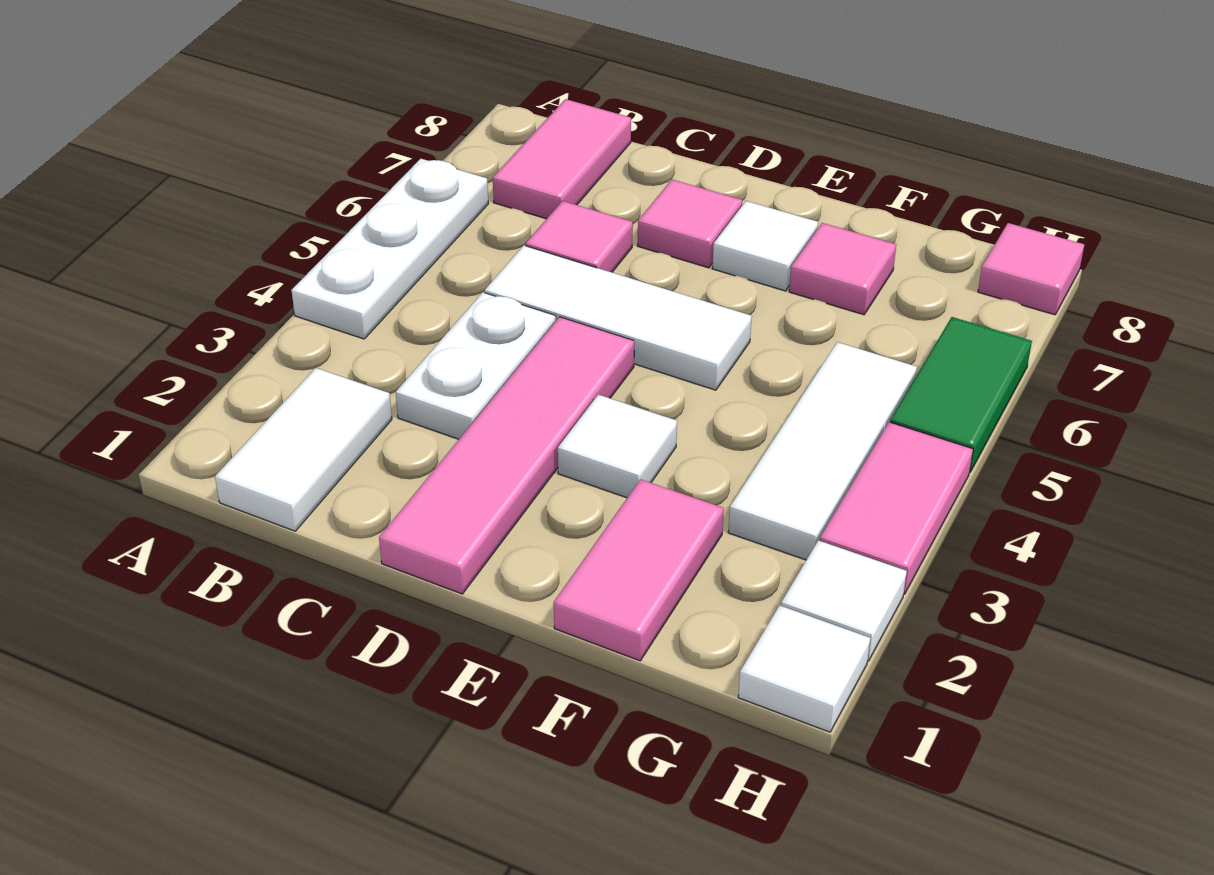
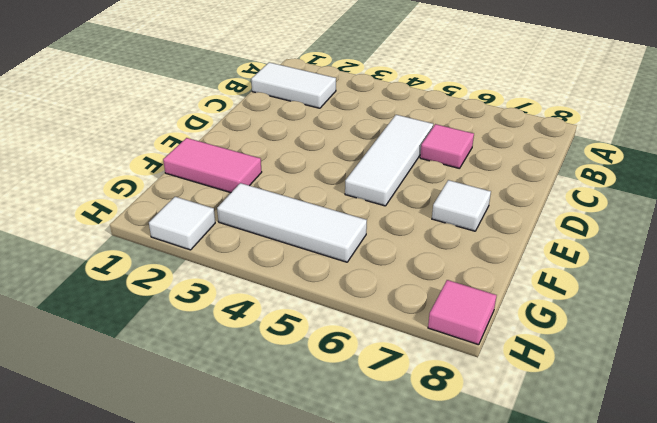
none -> white plate A4:A6 level 1
none -> pink tile B7:B8 level 1
none -> white plate C3:C4 level 1

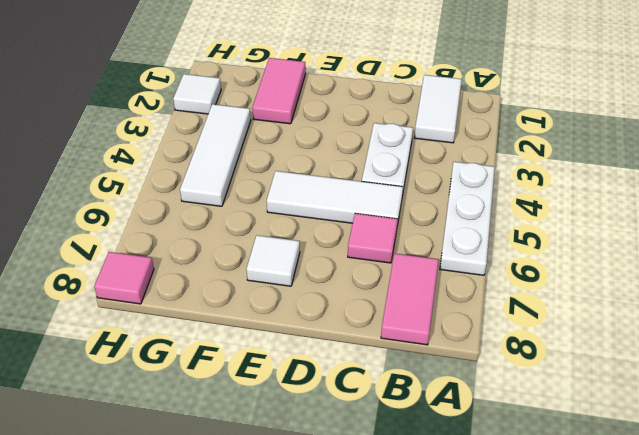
none -> pink tile D1:D4 level 1
none -> pink tile D7 level 1
none -> white tile E3 level 1

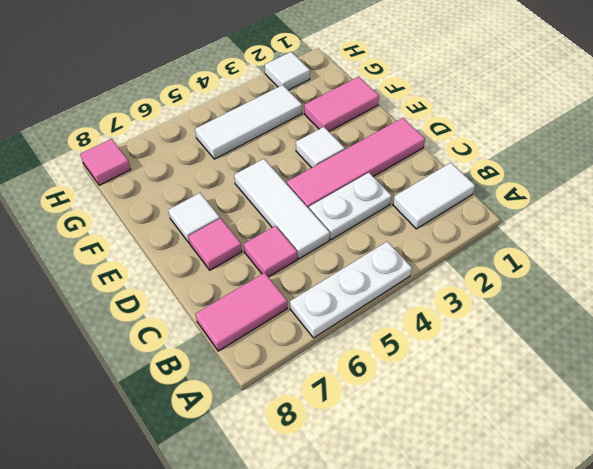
none -> pink tile F7 level 1
none -> white tile H1 level 1
none -> pink tile H3:H4 level 1

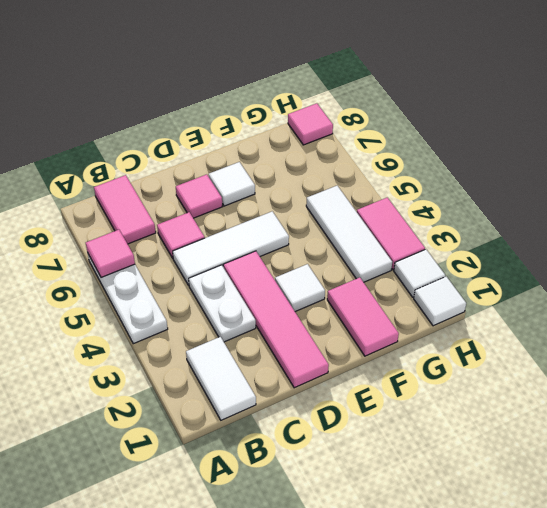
pink tile A6 level 2 -> pink tile F7 level 1
none -> green tile H5:H6 level 1

